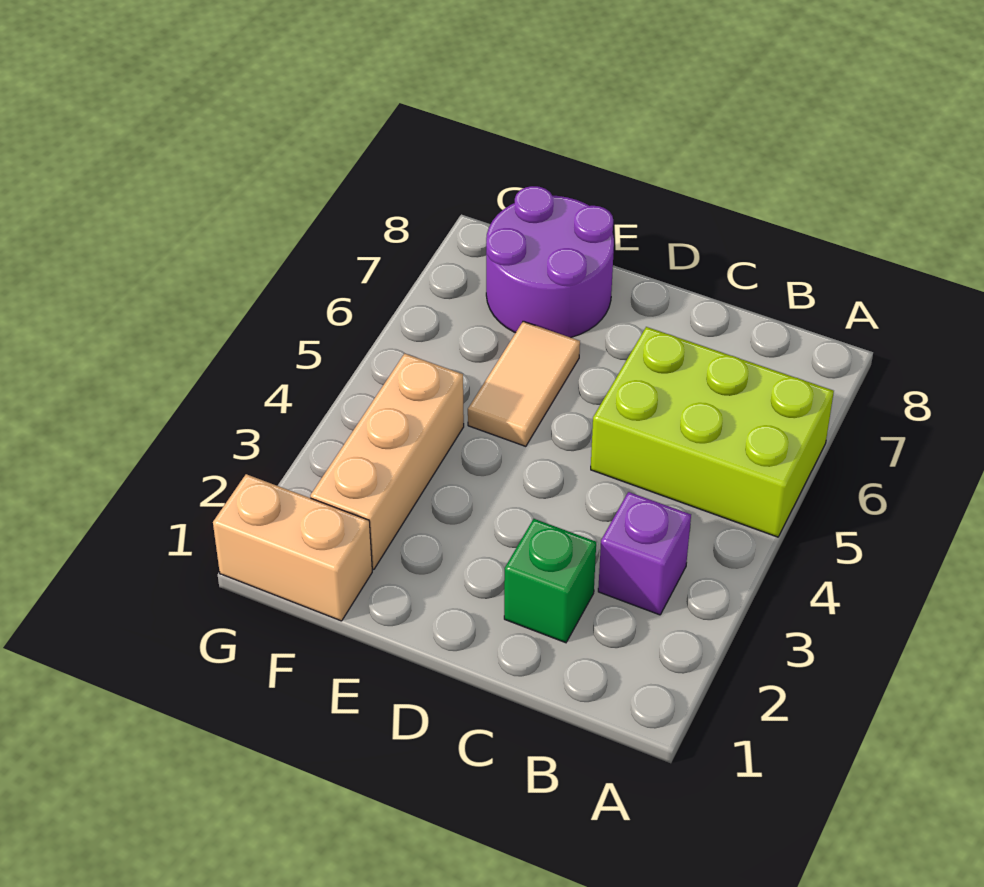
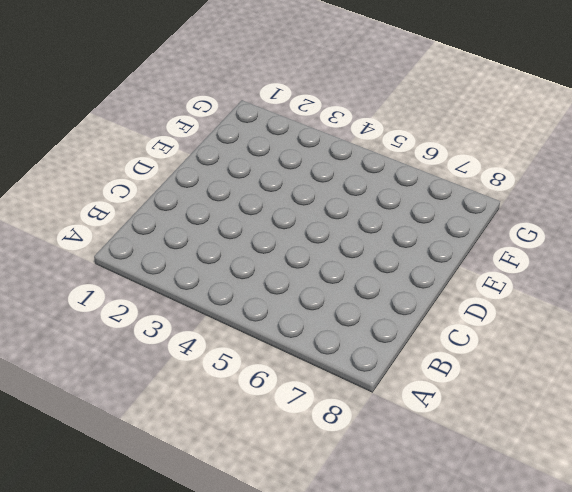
none -> lime brick A5:C6 level 1
none -> purple brick B3 level 1

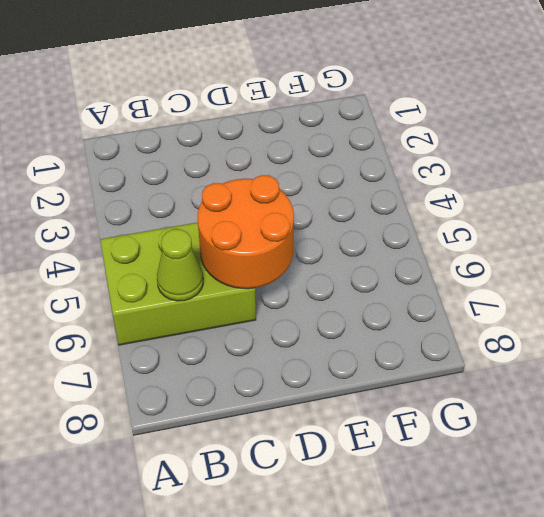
lime cone B6 level 2 -> none
orange round brick C5:D6 level 2 -> none
none -> purple brick B3 level 1
none -> green brick C2 level 1

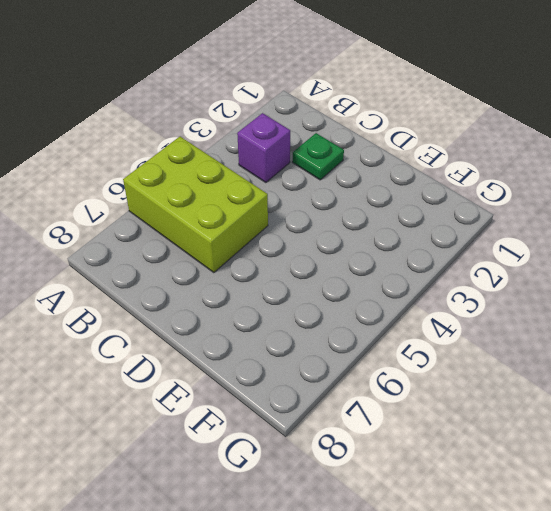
green plate C2 level 1 -> green brick C2 level 1
none -> tan tile E5:E6 level 1
none -> purple round brick E7:F8 level 1

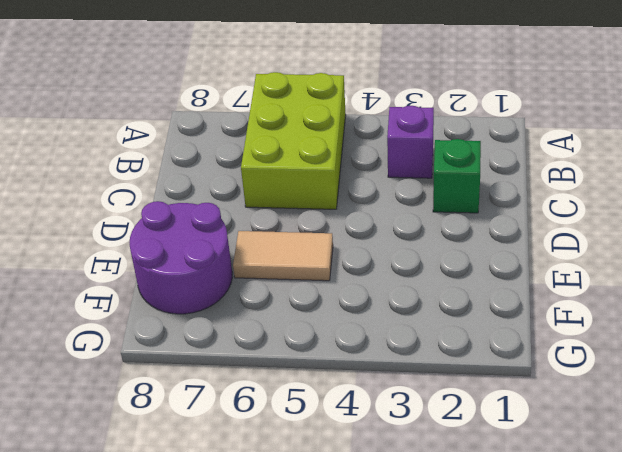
none -> tan brick F1:G1 level 1
none -> tan brick F2:F4 level 1

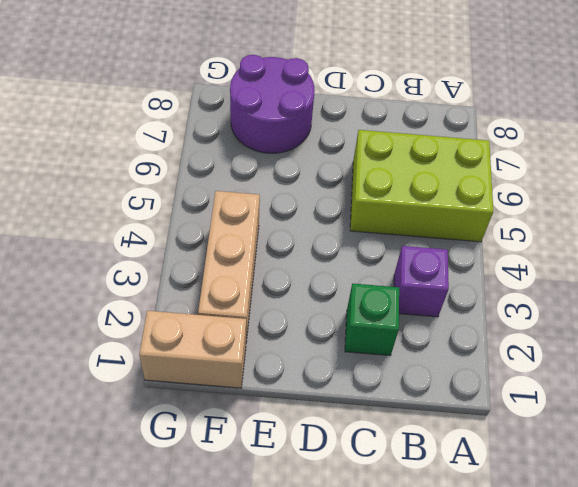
none -> tan tile E5:E6 level 1

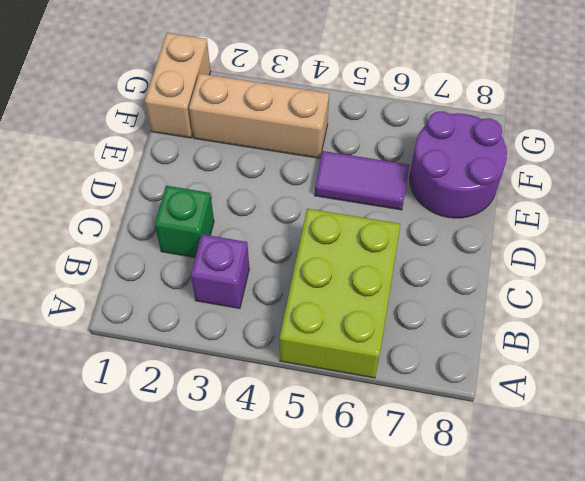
purple tile E5:E6 level 1 -> tan tile E5:E6 level 1

